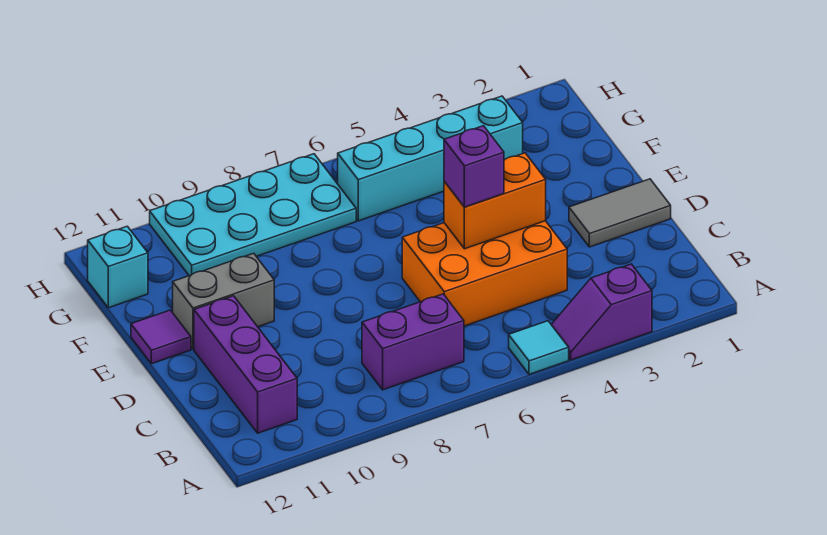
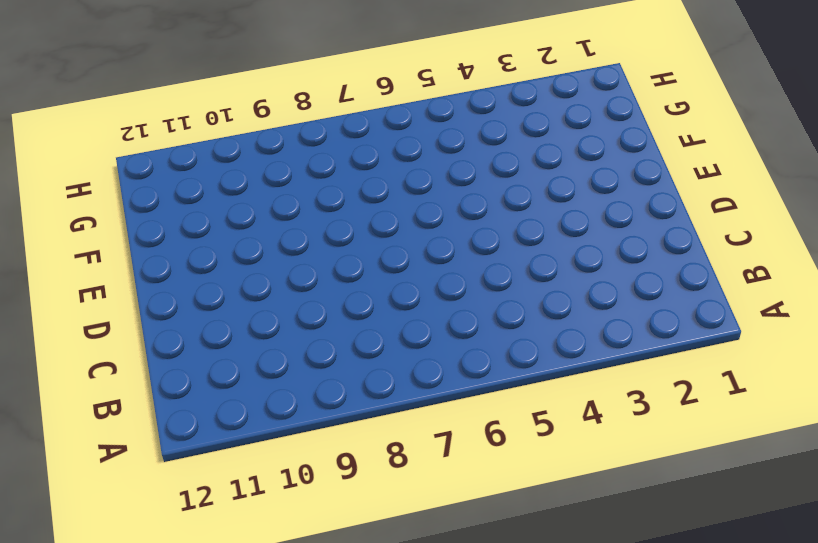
none -> purple slope A3:A4 level 1 top 3
none -> cyan tile A5 level 1
none -> purple brick B7:B8 level 1

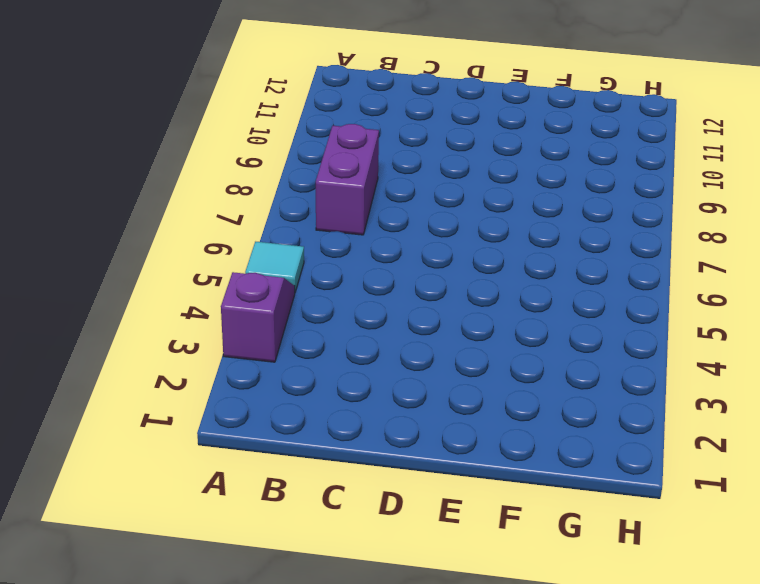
none -> purple brick B11:D11 level 1
none -> orange brick C4:D6 level 1
none -> grey tile D1:D2 level 1

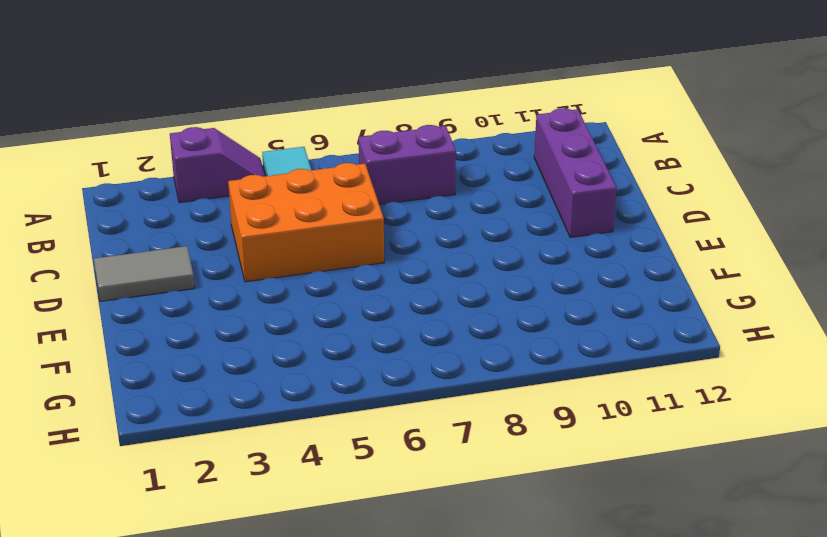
none -> grey brick E10:E11 level 1
none -> purple tile E12 level 1
none -> cyan brick G3:G6 level 1

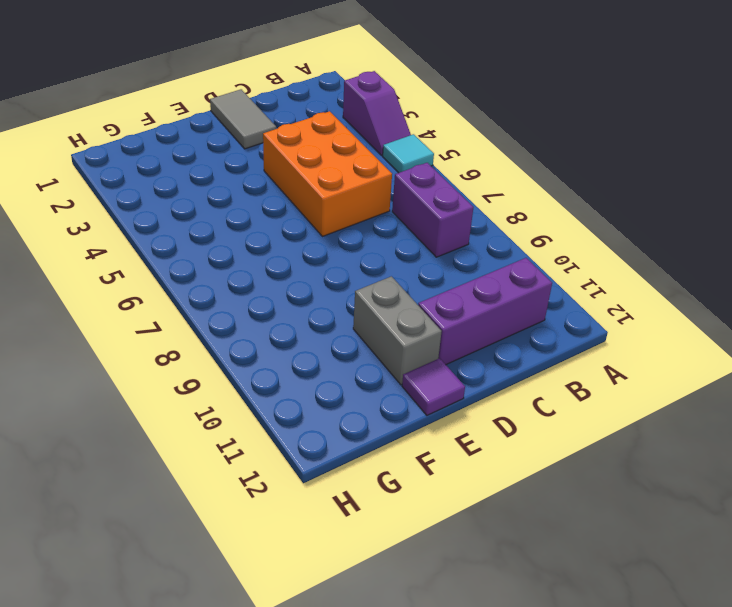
none -> cyan brick G3:G6 level 1
none -> cyan plate G7:H10 level 1
none -> cyan brick G12 level 1

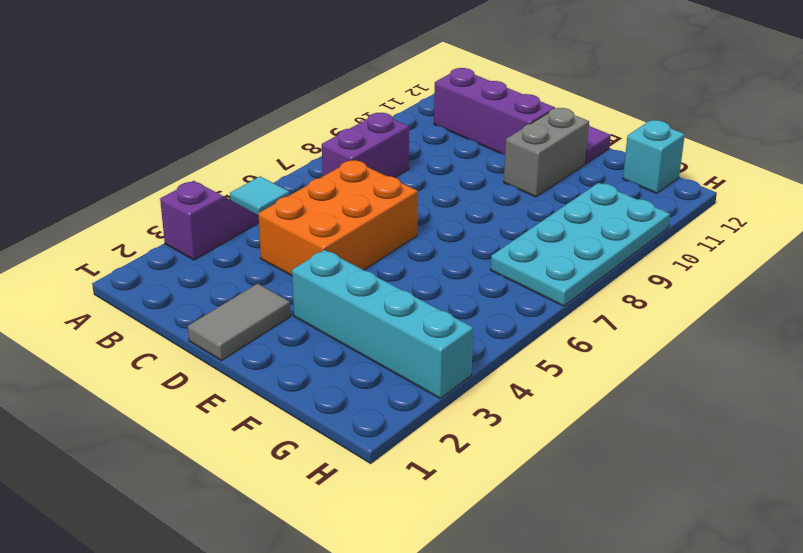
cyan brick E3:H3 level 1 -> cyan brick G3:G6 level 1
none -> orange brick D4:D5 level 2
none -> purple brick D5 level 3

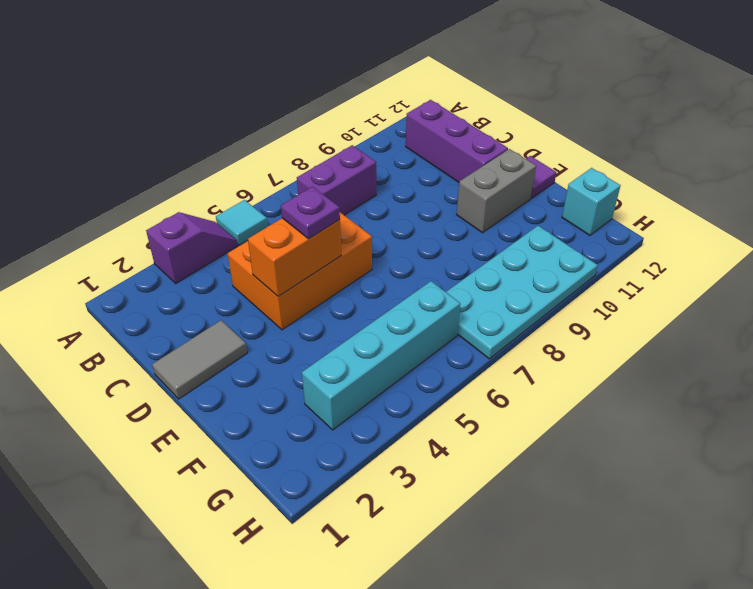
purple plate D5 level 3 -> purple brick D5 level 3

